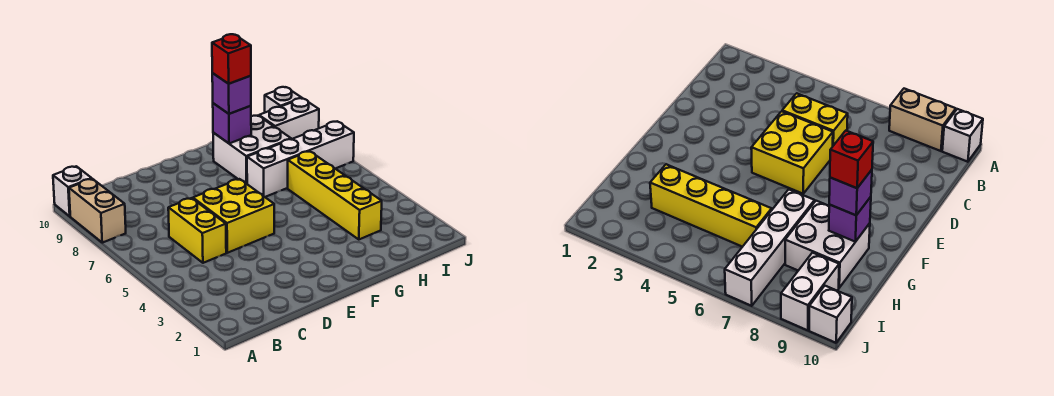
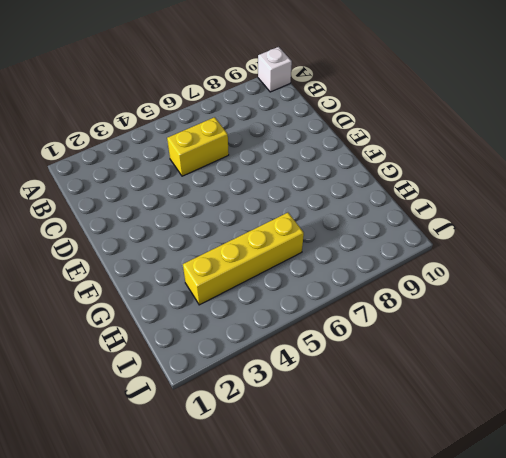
none -> tan brick A8:A9 level 1
none -> yellow brick D5:E6 level 1
none -> white brick G7:J7 level 1

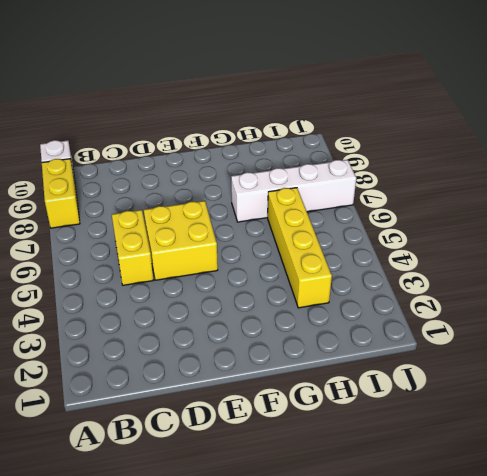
yellow brick A8:A9 level 1 -> tan brick A8:A9 level 1
none -> white brick G8:H9 level 1
none -> white brick I9:J9 level 1
none -> white brick J10 level 1

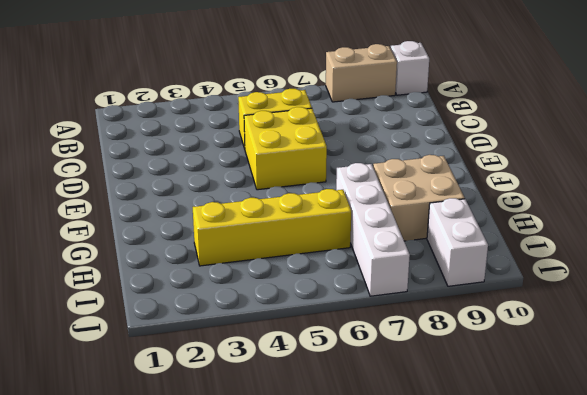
tan brick G8:H9 level 1 -> white brick G8:H9 level 1
none -> white brick J10 level 1
none -> purple brick G9 level 2
none -> purple brick G9 level 3

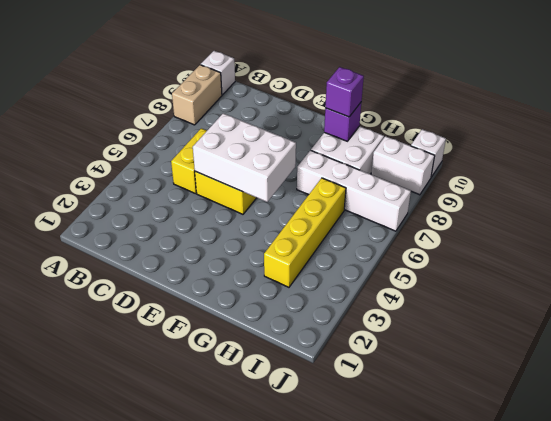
white brick D5:F6 level 2 -> none
none -> red brick G9 level 4

